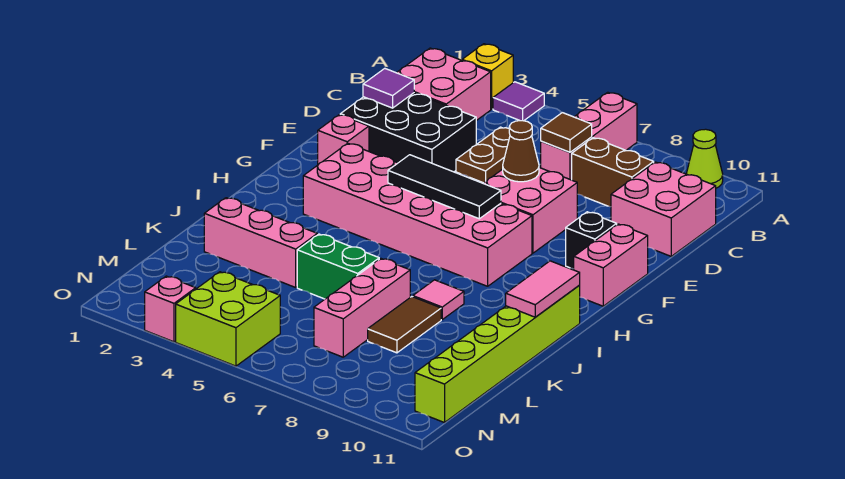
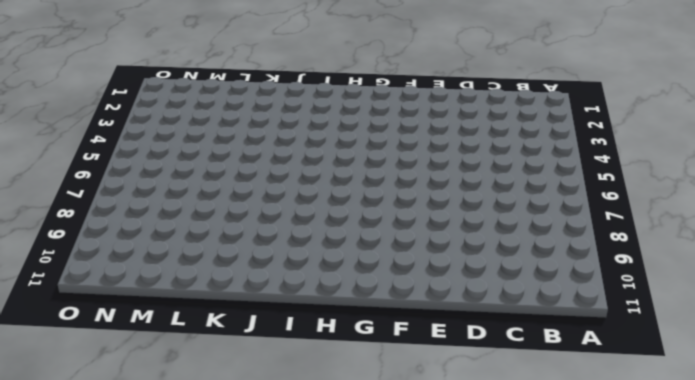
none -> yellow brick A3 level 1
none -> purple tile A4 level 1
none -> pink brick A7:C7 level 1

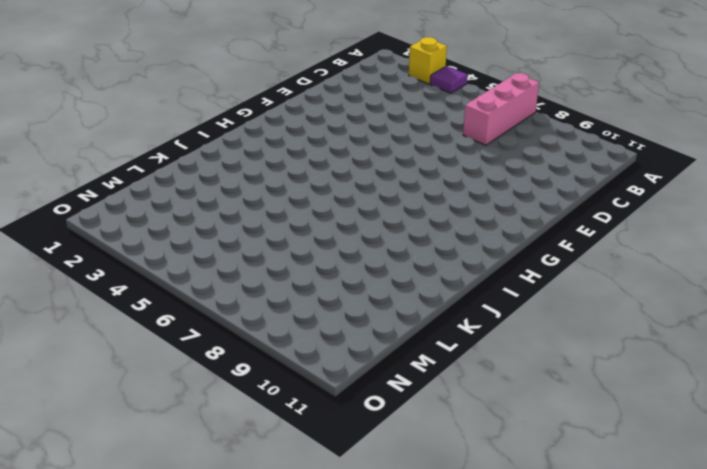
none -> lime cone A10 level 1
none -> pink brick B2:C3 level 1
none -> brown plate C5:D5 level 1

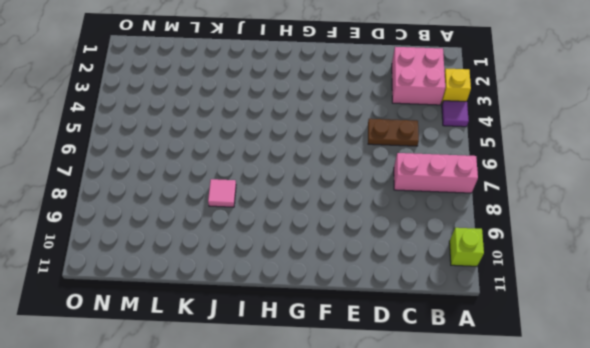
lime brick A10 level 1 -> lime cone A10 level 1
none -> brown brick C8:C9 level 1
none -> pink brick C10:D11 level 1
none -> black brick D2:E4 level 1

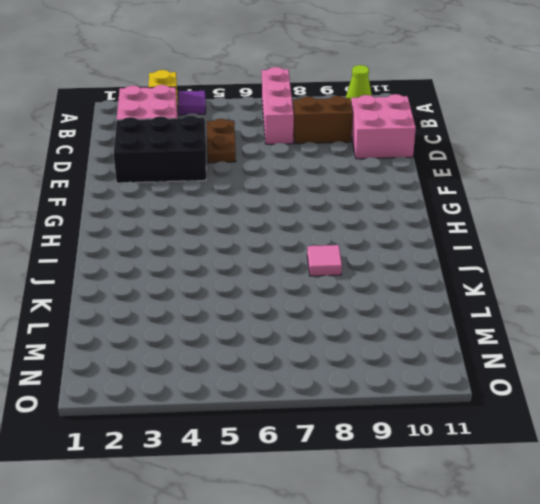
none -> pink brick E7:F8 level 1
none -> pink brick F2 level 1
none -> black brick F10 level 1

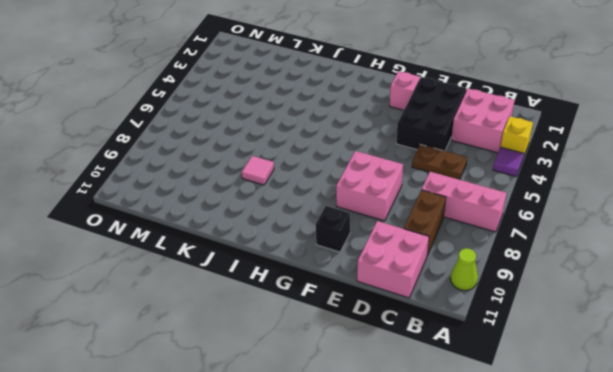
none -> pink brick F11:G11 level 1
none -> pink brick G3:H8 level 1
none -> lime brick I11:N11 level 1

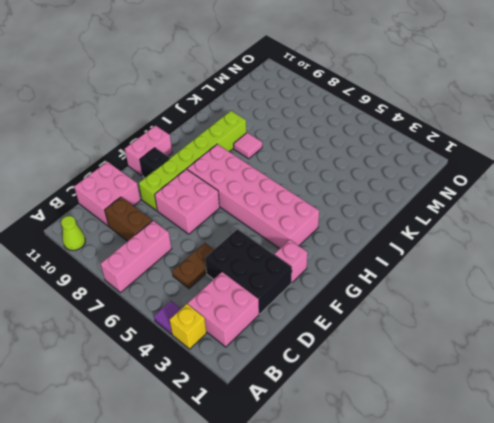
lime brick E9:J9 level 1 -> lime brick I11:N11 level 1
none -> pink brick K2:K4 level 1
none -> green brick K5:K6 level 1
none -> pink brick K7:M7 level 1

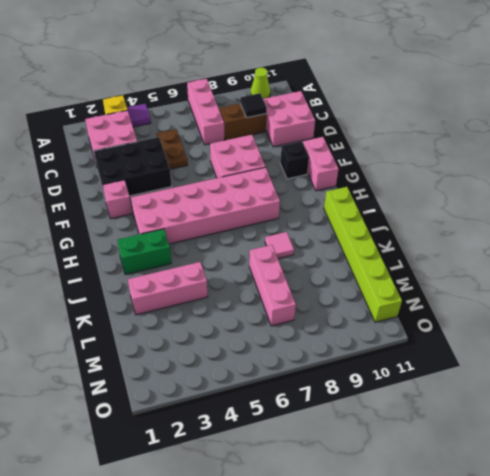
black tile C9 level 2 -> none
green brick I2:I3 level 1 -> green brick K5:K6 level 1
none -> brown tile K8:L8 level 1
none -> lime brick N4:O5 level 1
none -> pink brick O3 level 1

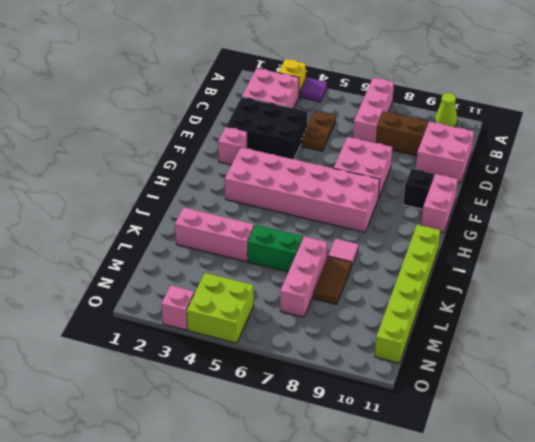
none -> brown tile C7 level 2
none -> purple tile D2 level 2
none -> brown cone E7 level 2

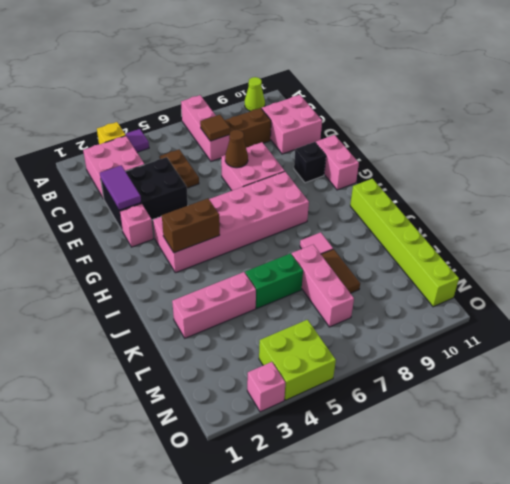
purple tile D2:E2 level 2 -> purple tile D2 level 2
brown brick H3:H4 level 2 -> none
none -> black tile G5:G7 level 2
none -> pink tile I11:J11 level 2

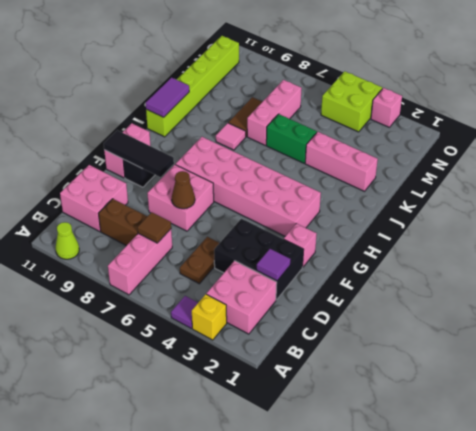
black tile F9:F11 level 2 -> black tile G5:G7 level 2
purple tile I11:J11 level 2 -> pink tile I11:J11 level 2

